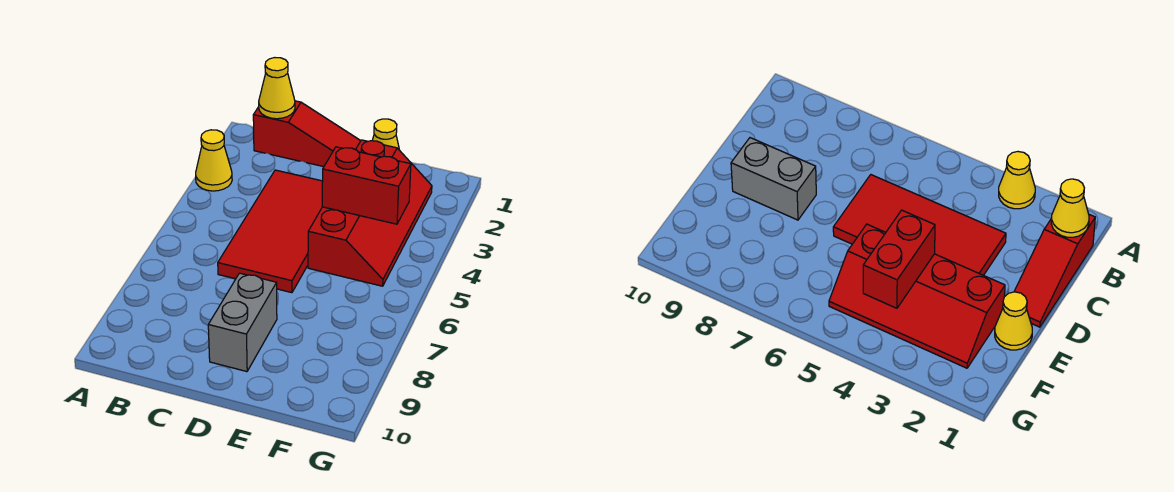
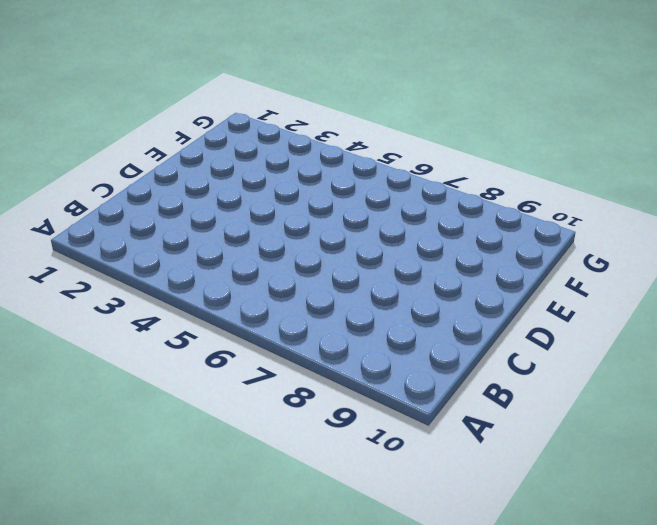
none -> yellow cone A3 level 1
none -> red slope B1:D1 level 1 top B

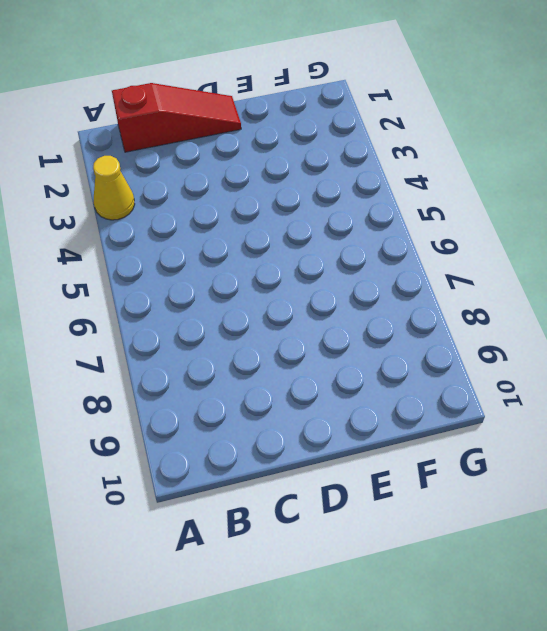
none -> red tile C3:D6 level 1
none -> grey brick D8:D9 level 1

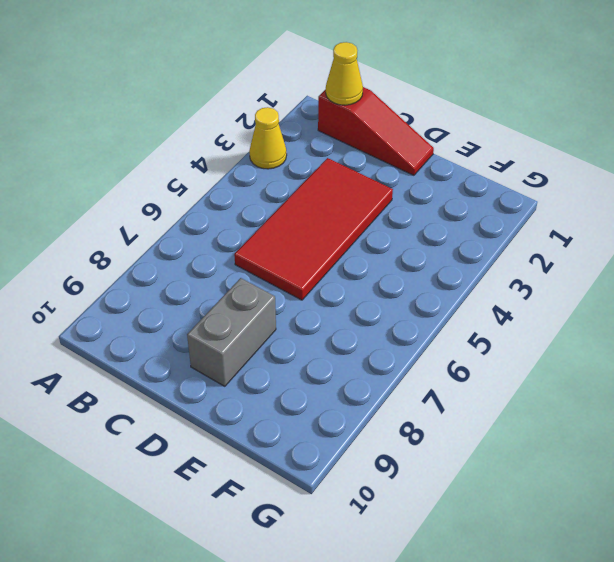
none -> yellow cone E1 level 1
none -> red slope E2:F5 level 1 top E

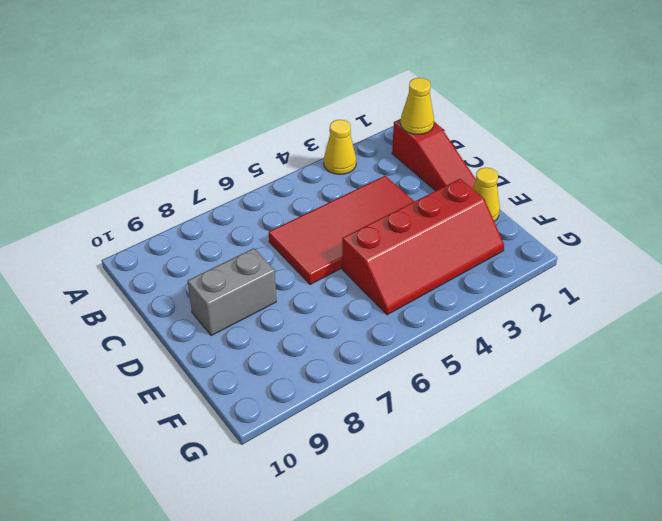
none -> red brick E4:F4 level 2

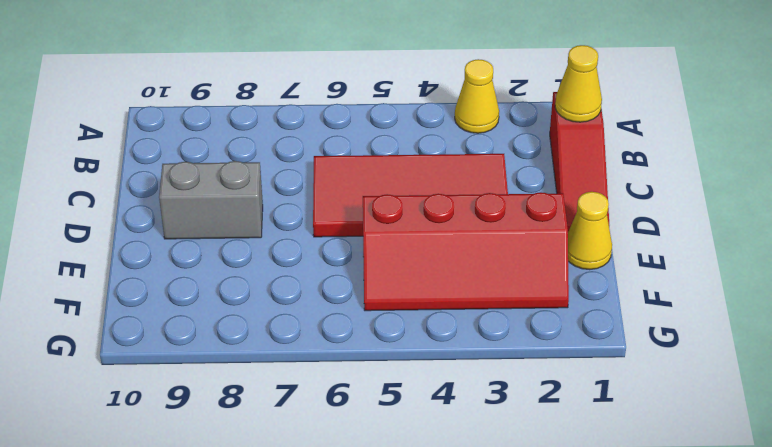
none -> red brick E4:F4 level 2

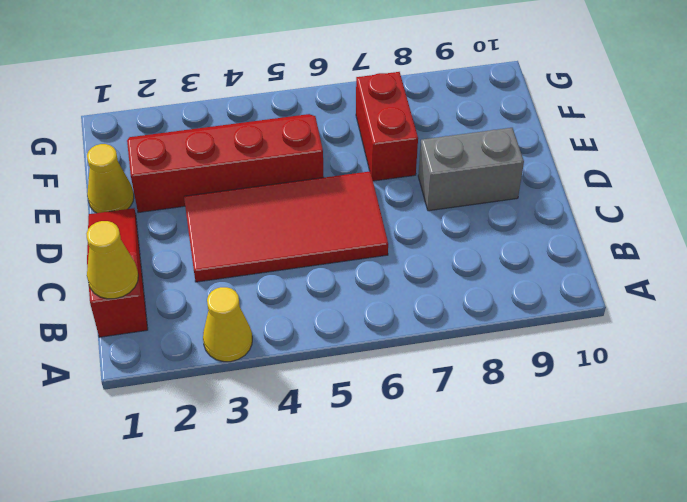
red brick E7:F7 level 1 -> red brick E4:F4 level 2

